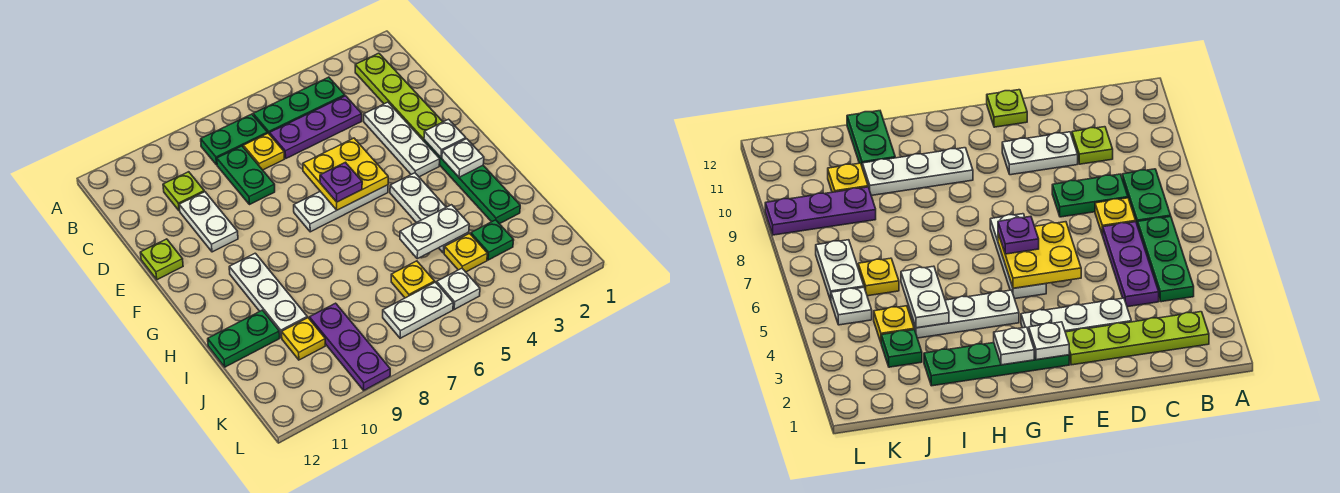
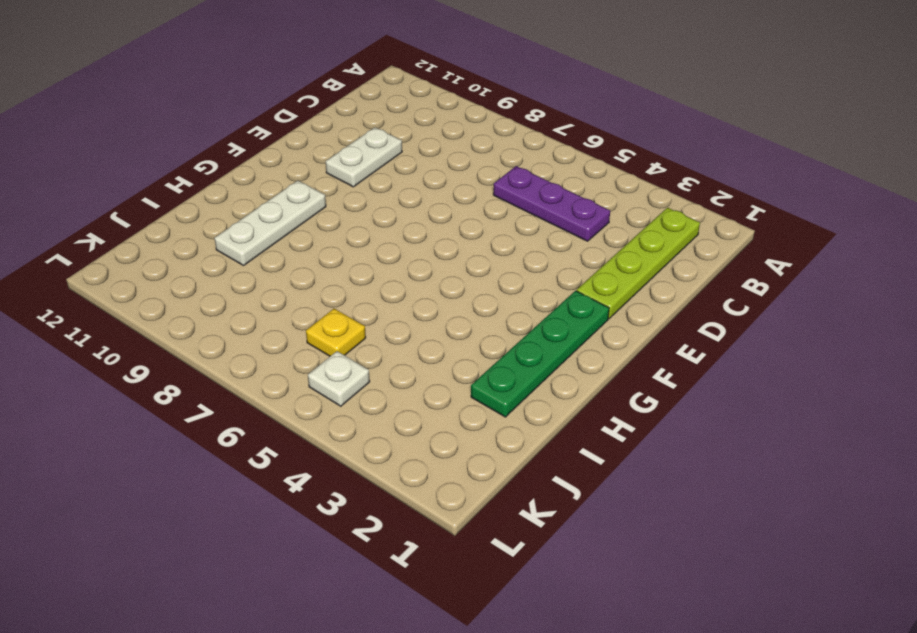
none -> green plate B4:B6 level 1
none -> green plate B7:B8 level 1
none -> yellow plate C7 level 1

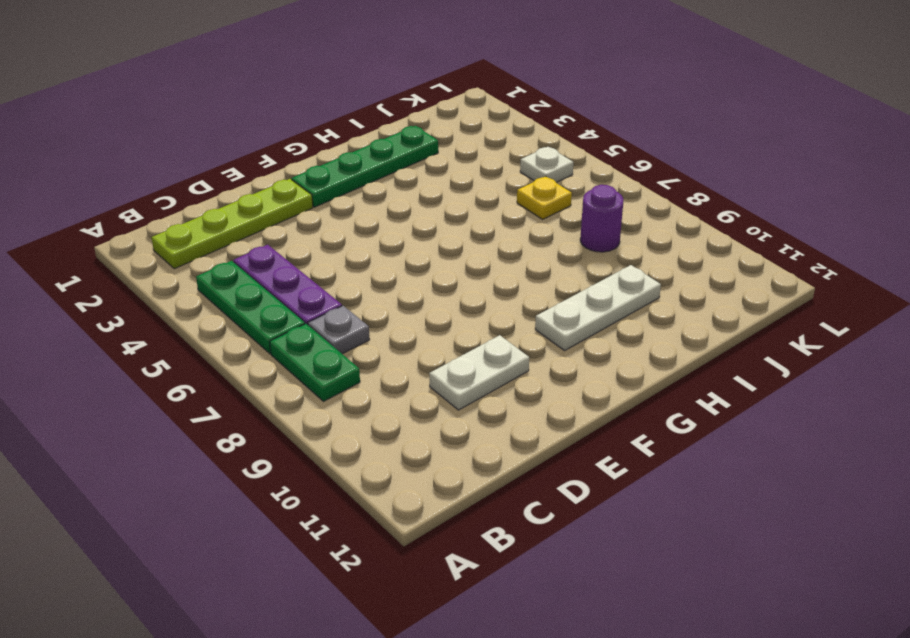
grey plate C7 level 1 -> yellow plate C7 level 1
purple round brick J8 level 1 -> none
none -> green plate C8:D8 level 1
none -> lime plate C10 level 1
none -> white plate D3:F3 level 1

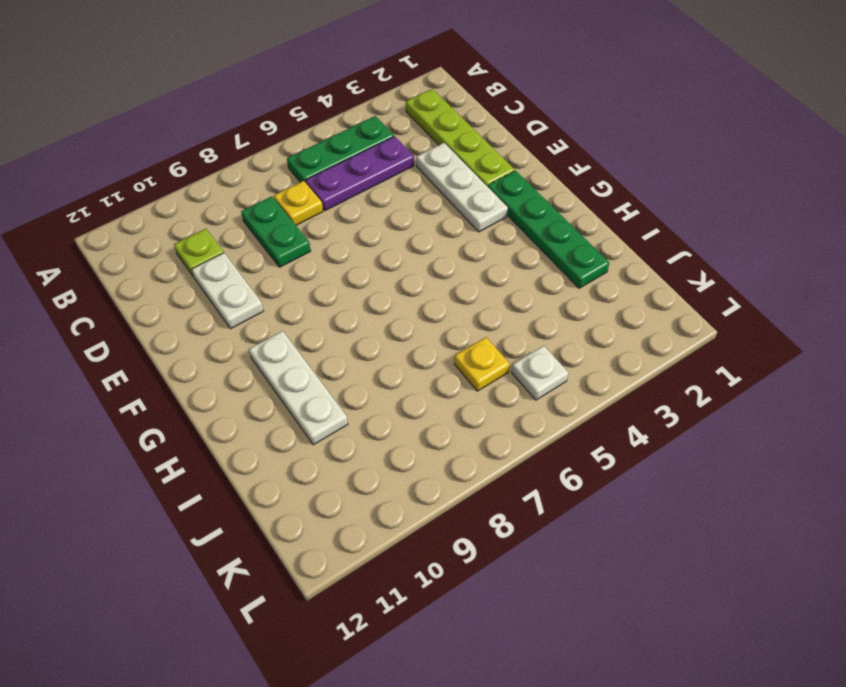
none -> green plate B7:B8 level 1
none -> lime plate E12 level 1
none -> white plate F5:F7 level 1

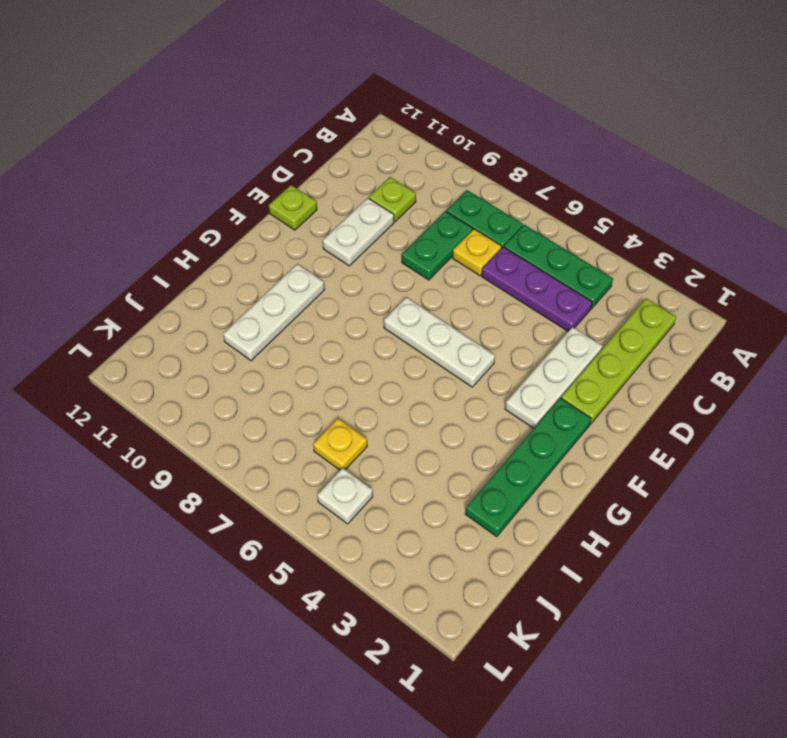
none -> white plate G4:I4 level 1
none -> green plate I11:I12 level 1
none -> green plate J3 level 1

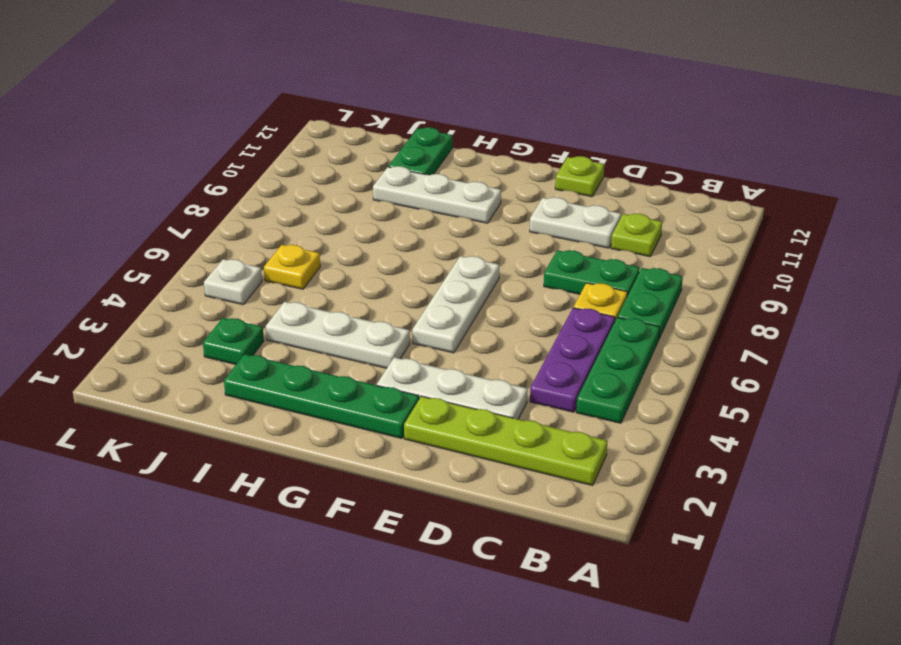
none -> yellow plate J4 level 1
none -> purple plate J9:L9 level 1
none -> yellow plate J10 level 1

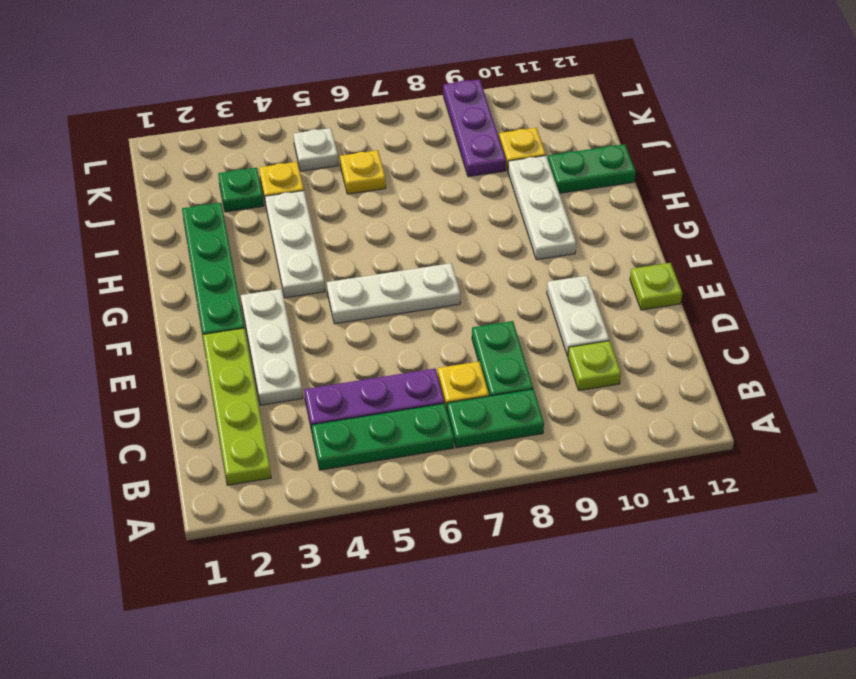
none -> white plate K6:K7 level 1
none -> yellow plate E5:F6 level 2
none -> white plate F2 level 2

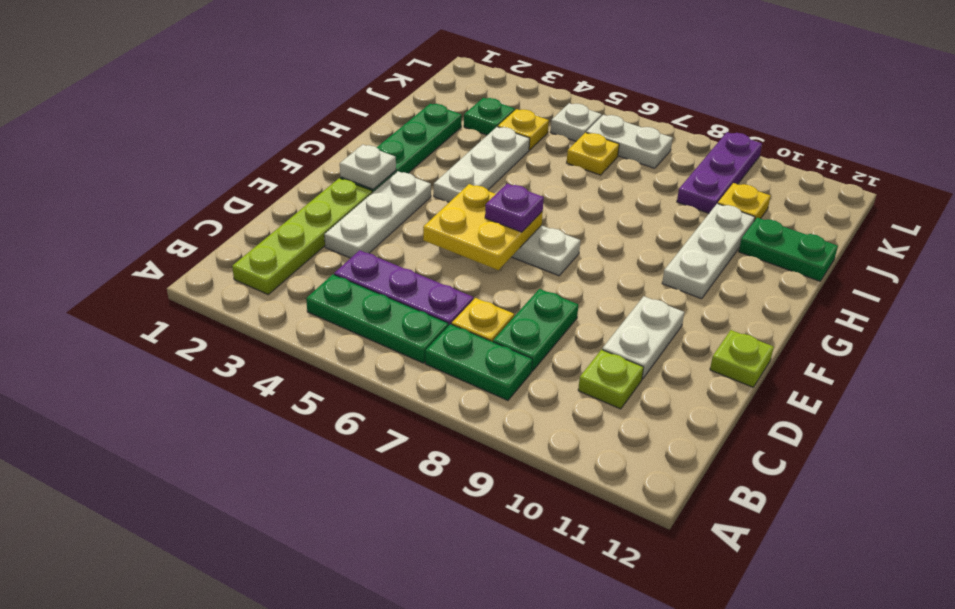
none -> white plate G2 level 2
none -> white plate I4:I5 level 2

